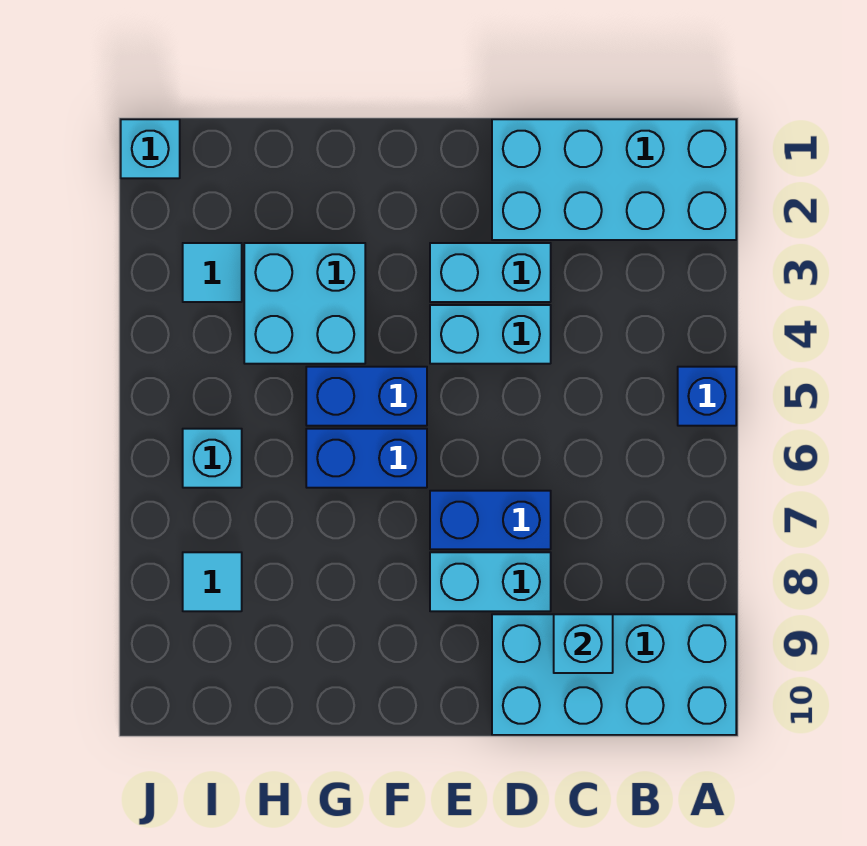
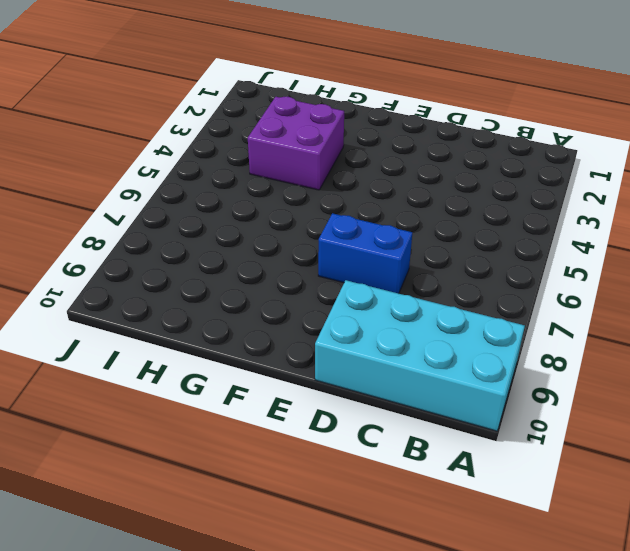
purple brick G3:H4 level 1 -> cyan brick G3:H4 level 1
none -> cyan brick A1:D2 level 1
none -> blue brick A5 level 1
none -> cyan brick D3:E3 level 1

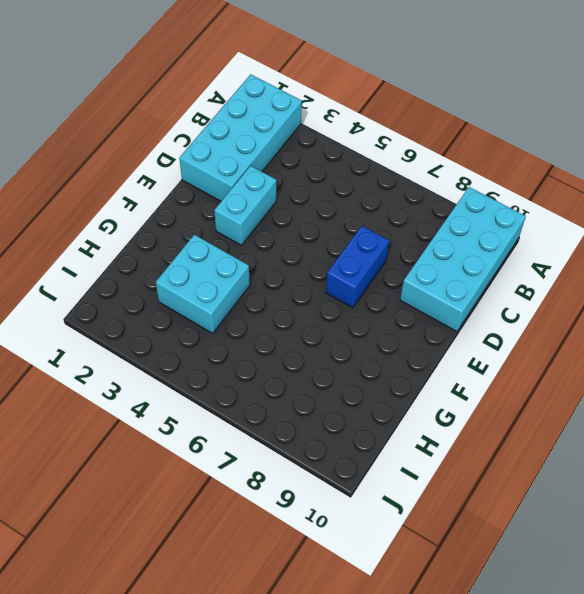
none -> blue brick A5 level 1
none -> cyan brick D4:E4 level 1
none -> cyan brick D8:E8 level 1

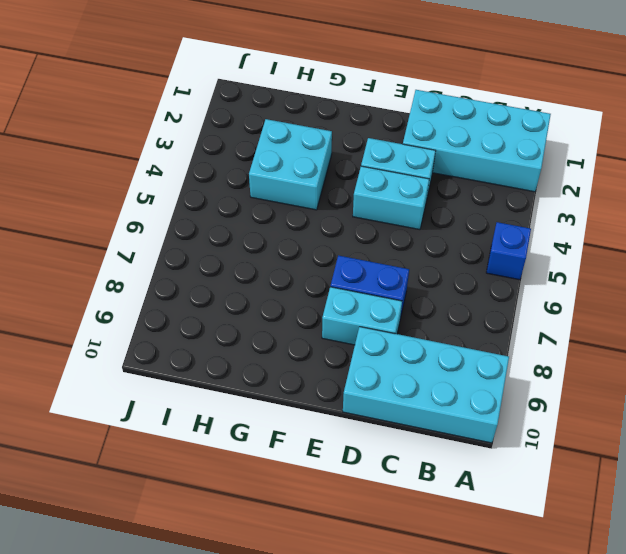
none -> blue brick F5:G5 level 1
none -> blue brick F6:G6 level 1
none -> cyan tile I3 level 1

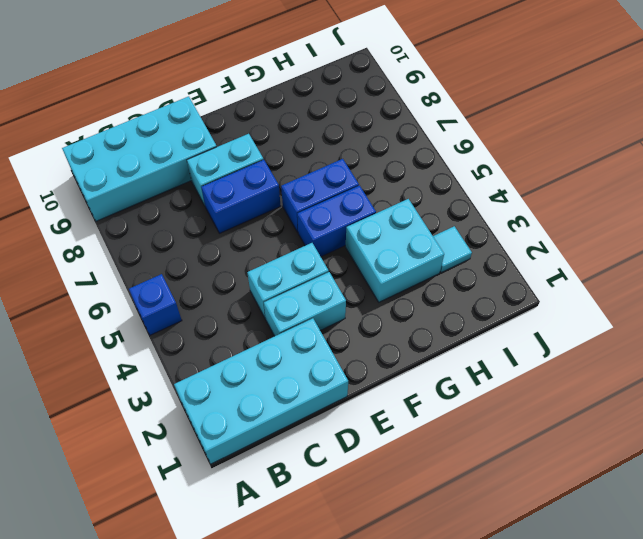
none -> cyan brick I6 level 1
none -> cyan tile I8 level 1
none -> cyan brick J1 level 1

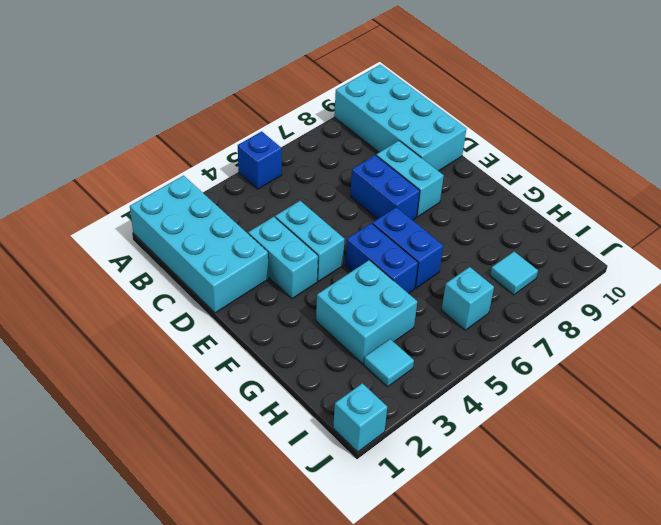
none -> cyan brick C9 level 2

